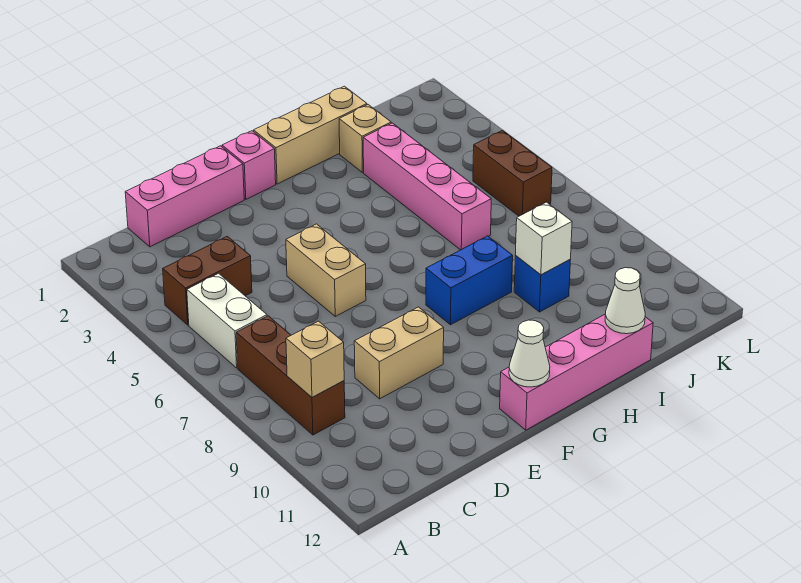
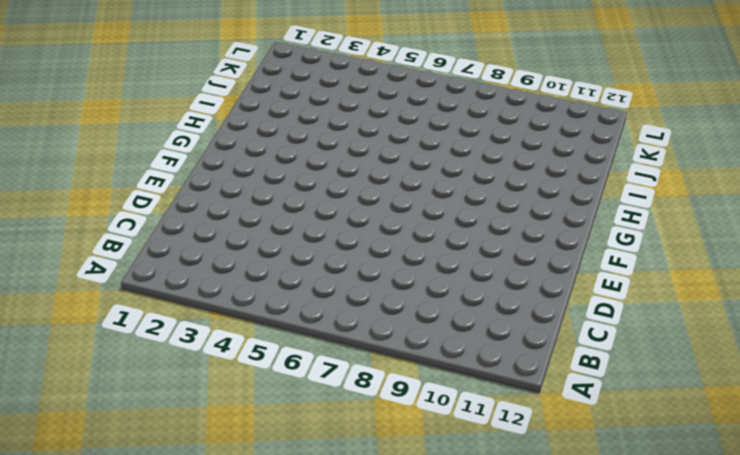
none -> brown brick B4:C4 level 1
none -> white brick B5:B6 level 1
none -> brown brick B7:B9 level 1

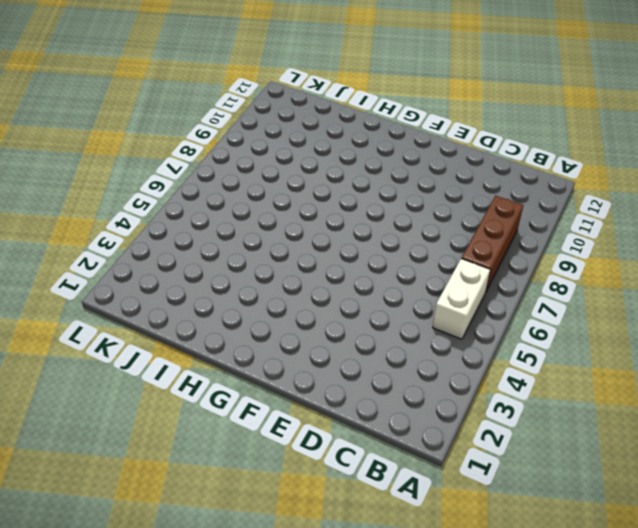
none -> brown brick B4:C4 level 1
none -> pink brick C1:E1 level 1
none -> tan brick D9:E9 level 1

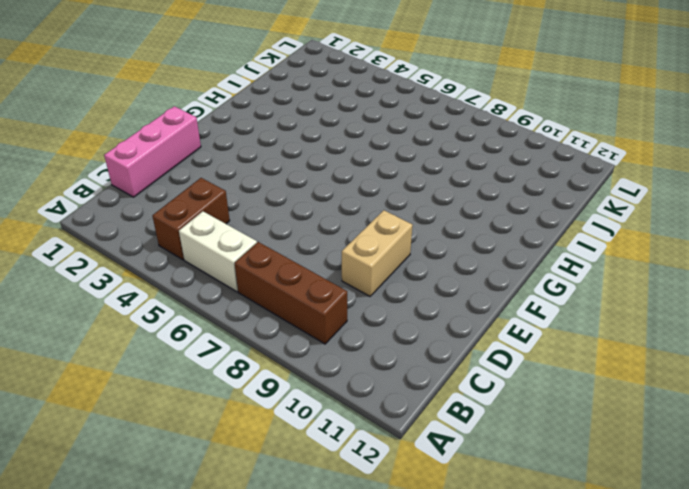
none -> tan brick E5:E6 level 1
none -> pink brick F1 level 1
none -> pink brick F12:I12 level 1

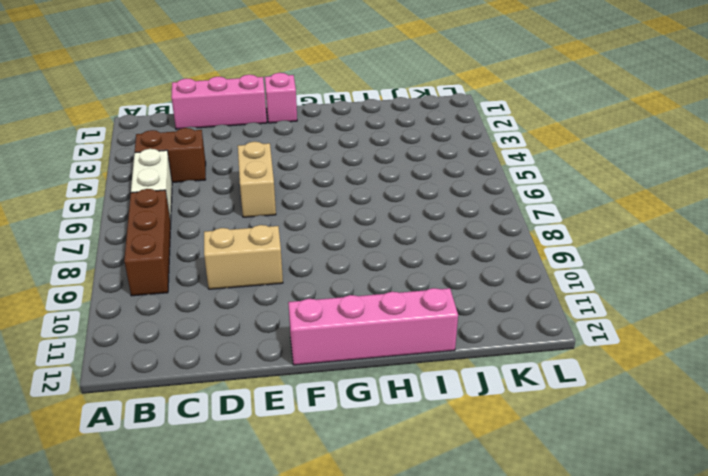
none -> tan brick G1:I1 level 1
none -> blue brick G8:H8 level 1
none -> tan brick I2 level 1

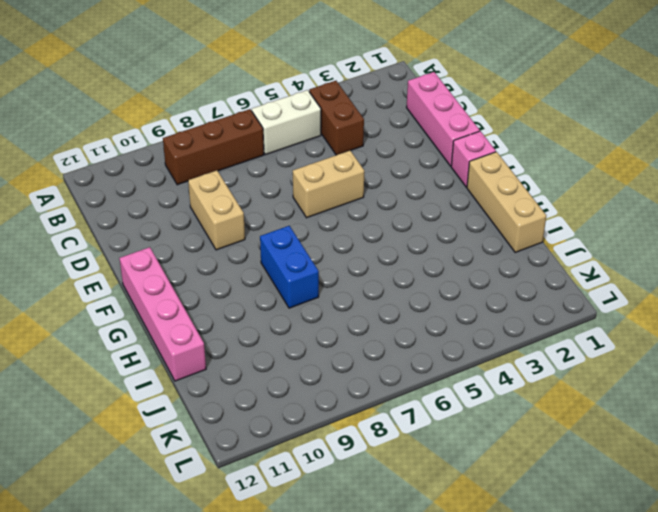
none -> tan brick I2 level 1
none -> pink brick I3:I6 level 1
none -> blue brick I9 level 1

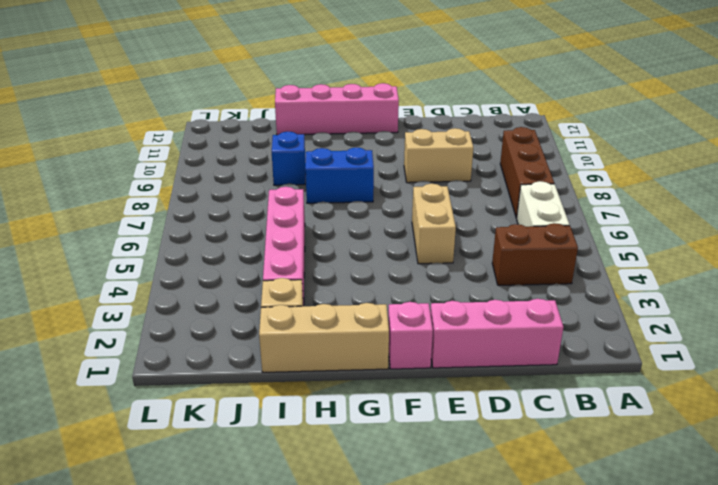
none -> brown brick K5:K6 level 1
none -> tan brick B9 level 2
none -> white cone F12 level 2

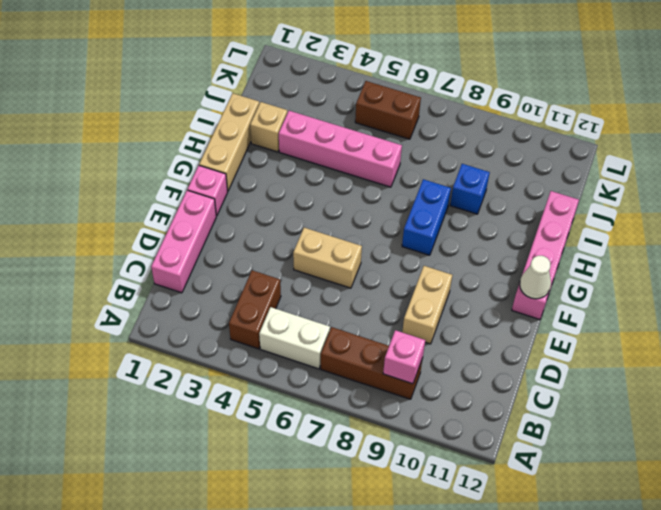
pink brick B9 level 2 -> tan brick B9 level 2
none -> white brick I9 level 2
none -> white cone I12 level 2

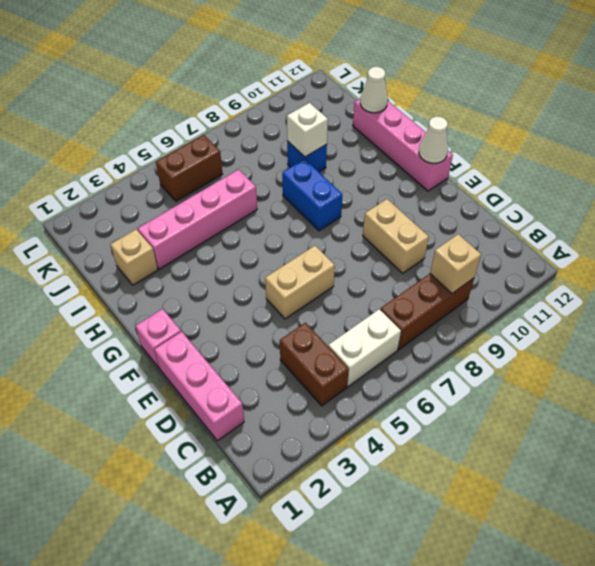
none -> tan brick G1:I1 level 1

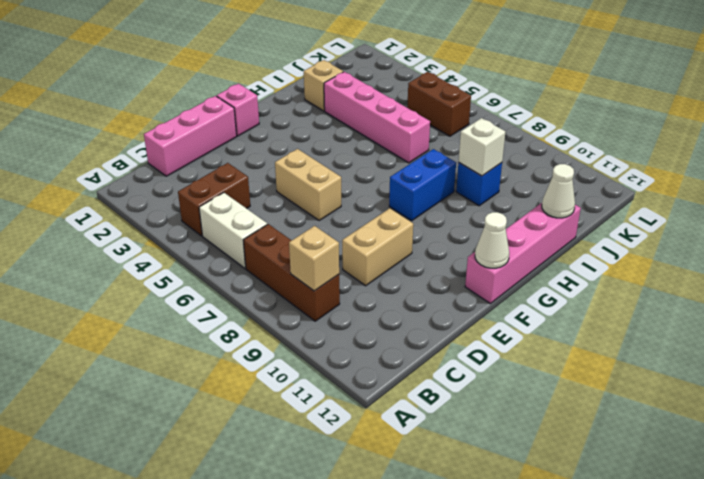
none -> tan brick G1:I1 level 1

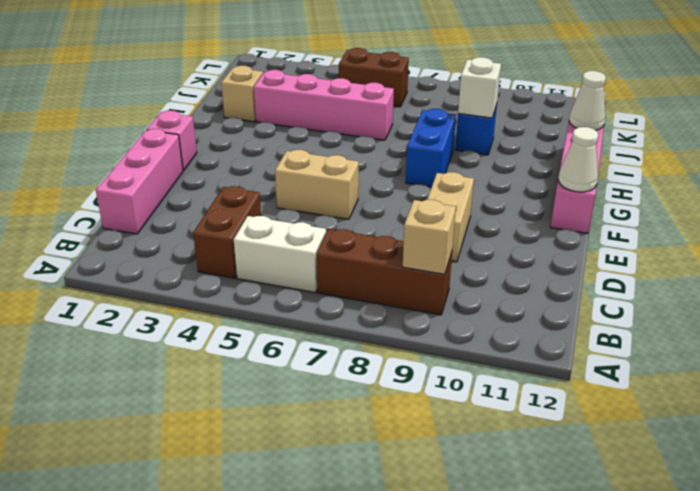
none -> tan brick G1:I1 level 1

